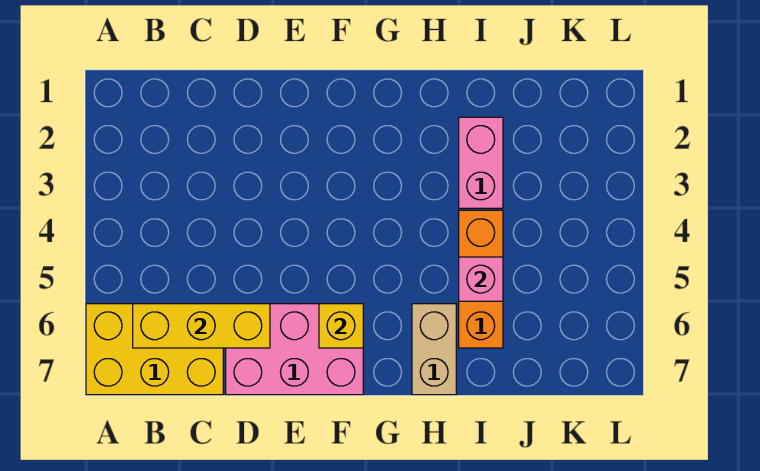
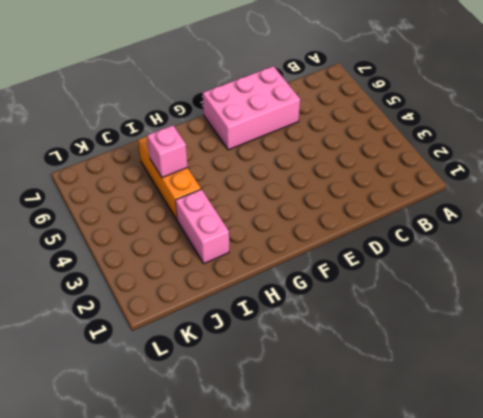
none -> yellow brick A6:C7 level 1
none -> tan brick H6:H7 level 1

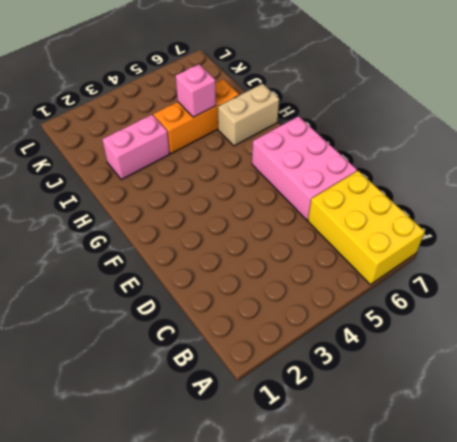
none -> yellow brick B6:D6 level 2
none -> yellow brick F6 level 2

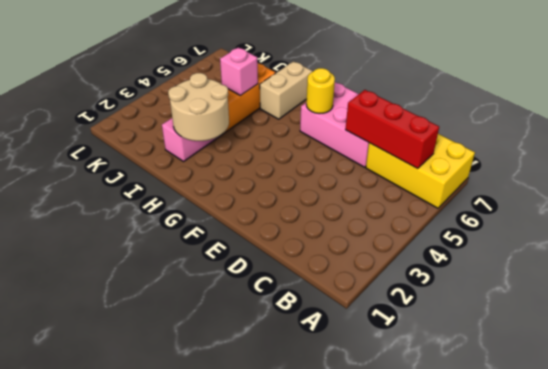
red brick B6:D6 level 2 -> yellow brick B6:D6 level 2
yellow round brick F6 level 2 -> yellow brick F6 level 2
tan round brick H2:I3 level 2 -> none

